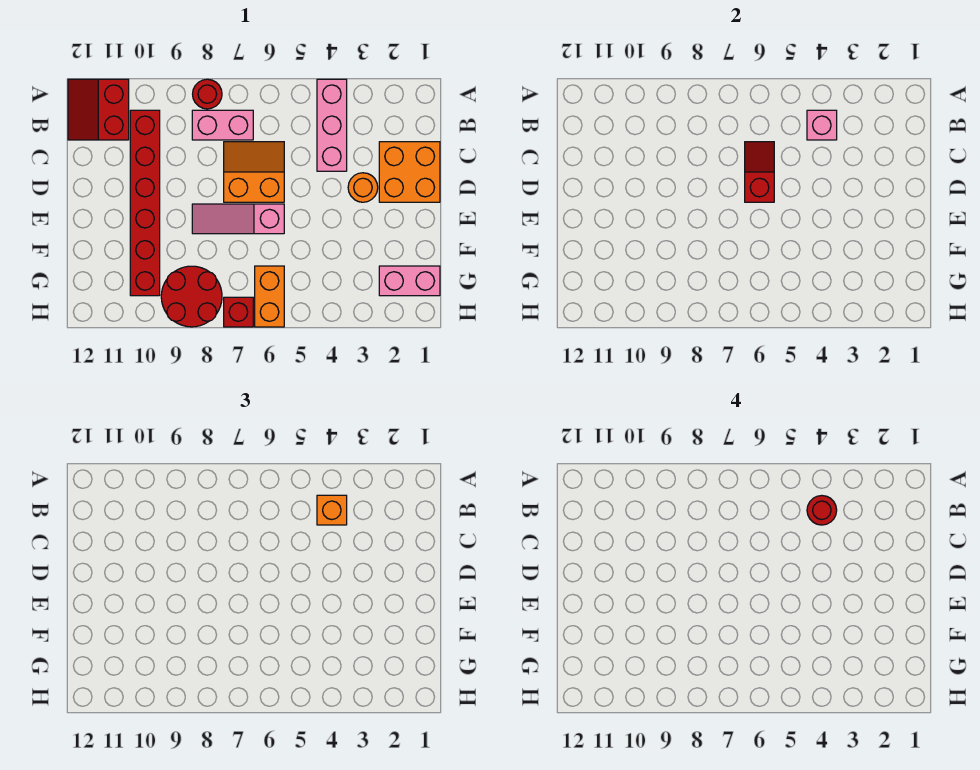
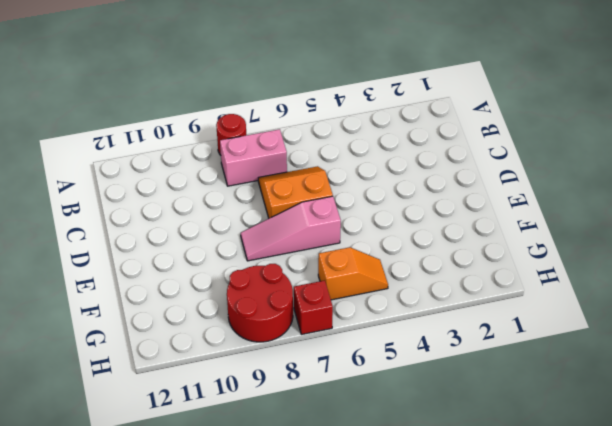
orange slope G5:G6 level 1 top 6 -> orange brick G6:H6 level 1
none -> pink brick A4:C4 level 1
none -> red slope A11:B12 level 1 top 11
none -> red brick B10:G10 level 1

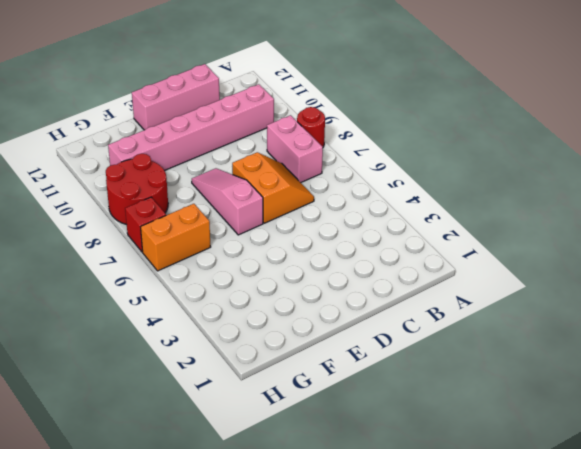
pink brick B10:G10 level 1 -> red brick B10:G10 level 1
pink brick C12:E12 level 1 -> pink brick A4:C4 level 1
none -> red slope A11:B12 level 1 top 11
none -> orange brick C1:D2 level 1
none -> orange round brick D3 level 1

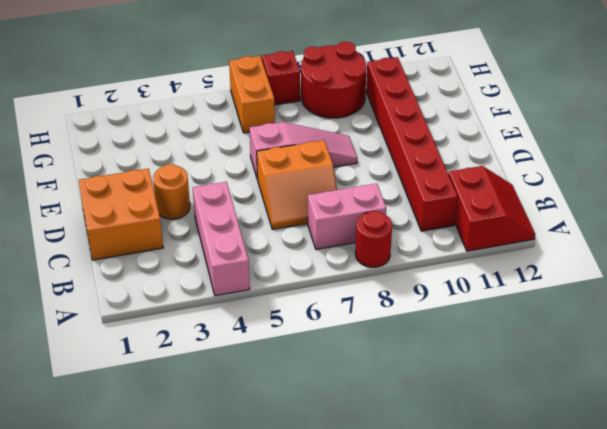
none -> pink brick G1:G2 level 1
none -> pink brick B4 level 2
none -> red slope C6:D6 level 2 top D

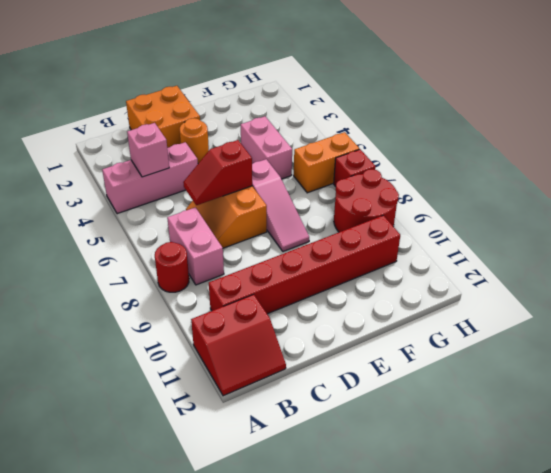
pink brick F4:F5 level 1 -> pink brick G1:G2 level 1
none -> orange brick B4 level 3
none -> red round brick B4 level 4

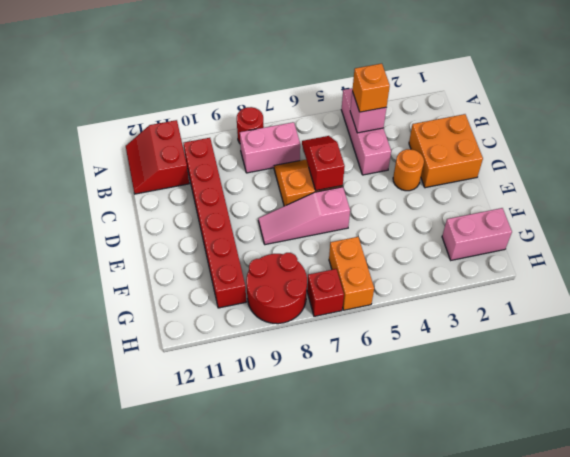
none -> red round brick B4 level 4

